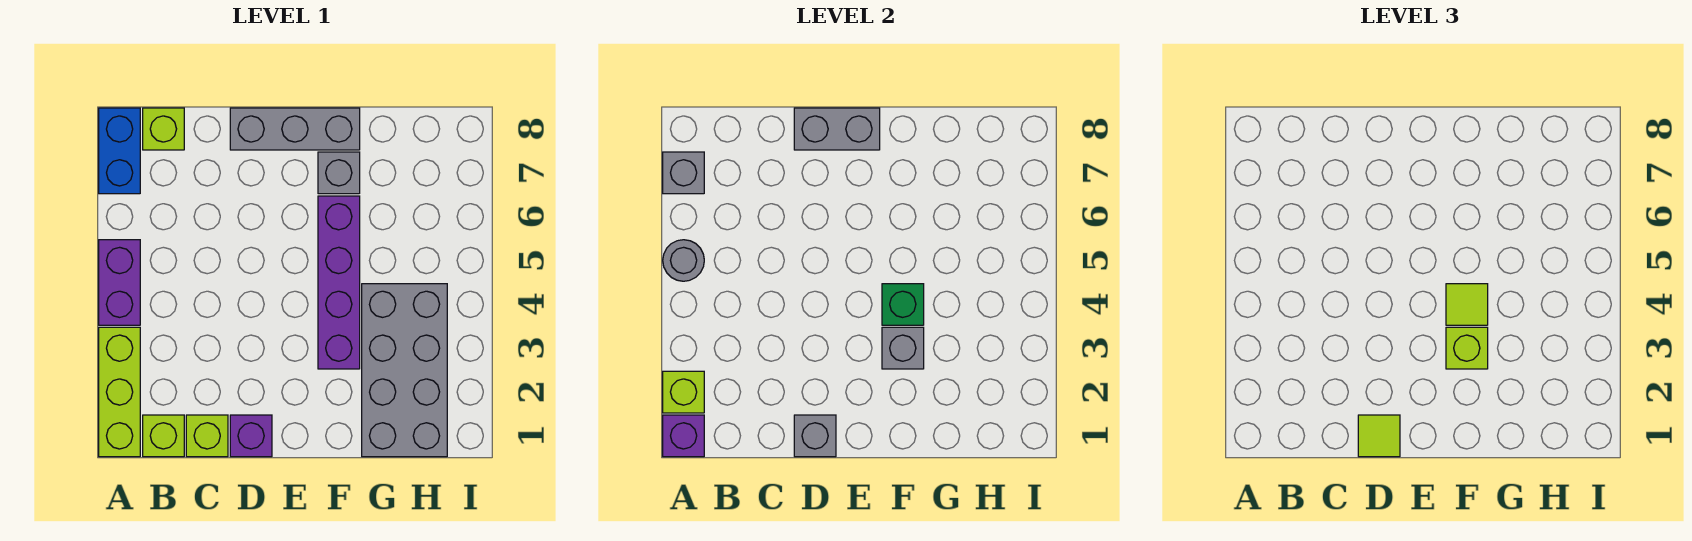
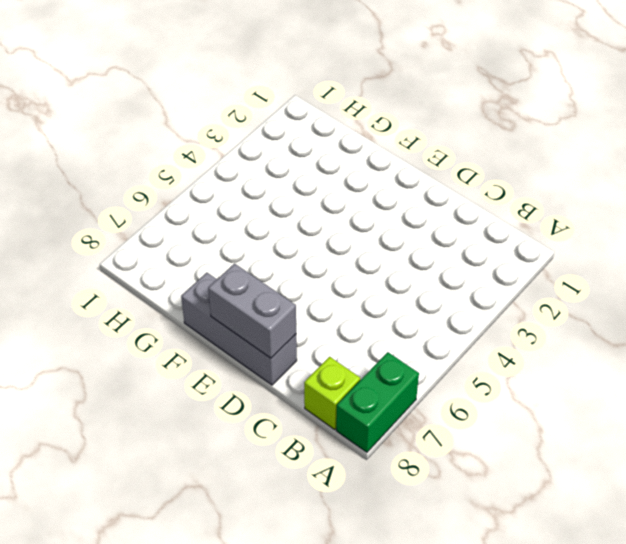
green brick A7:A8 level 1 -> blue brick A7:A8 level 1
none -> lime brick A1:A3 level 1
none -> purple brick A4:A5 level 1
none -> lime brick B1 level 1

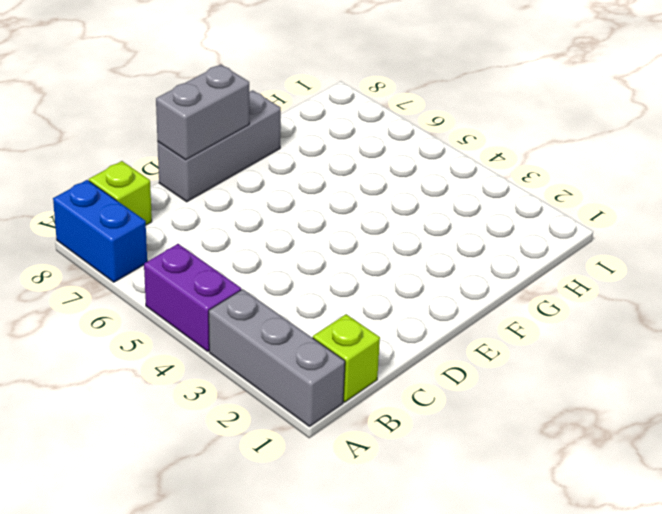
grey brick A1:A3 level 1 -> lime brick A1:A3 level 1
none -> lime brick C1 level 1
none -> purple brick D1 level 1
none -> purple brick F3:F6 level 1

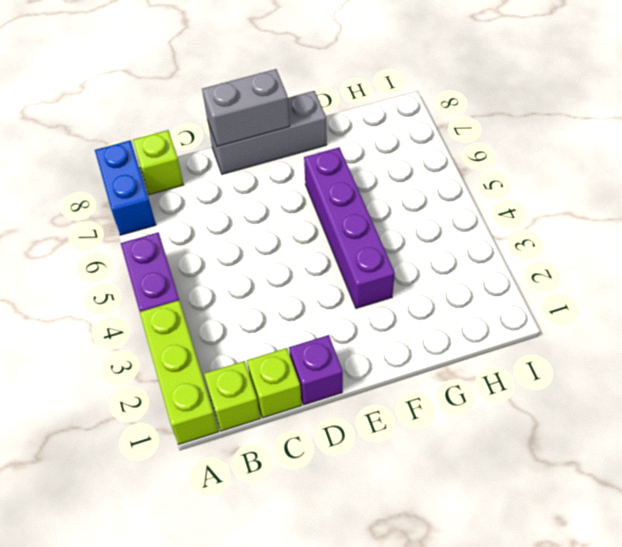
none -> grey brick F7 level 1
none -> grey brick G1:H4 level 1
none -> purple brick A1 level 2

